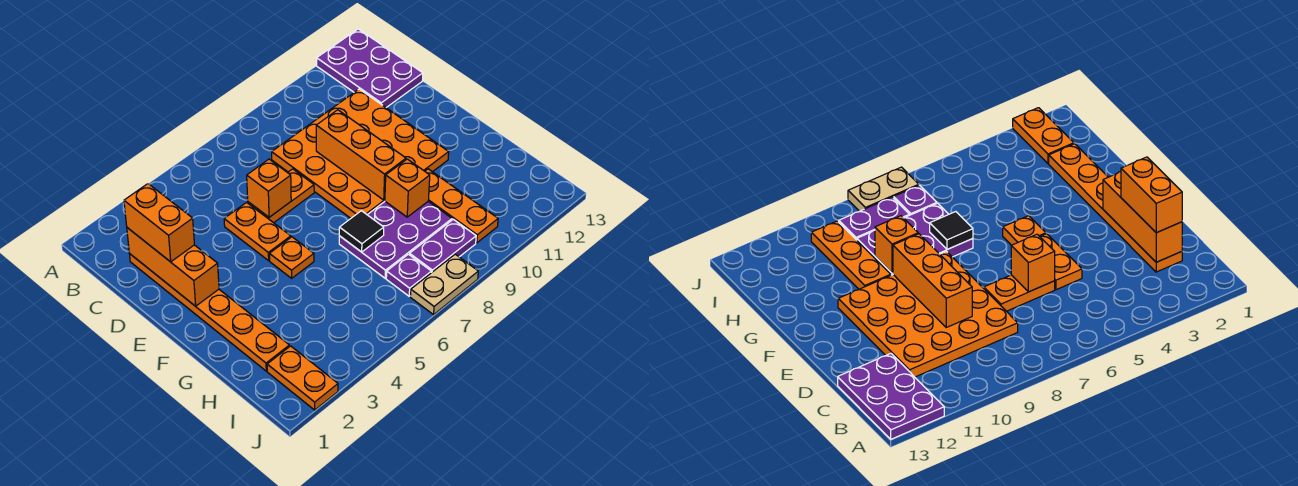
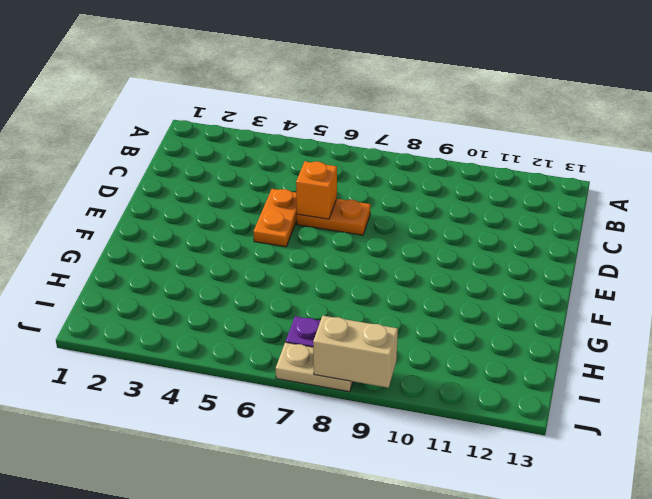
tan brick J8:J9 level 2 -> none
none -> purple plate A12:C13 level 1
none -> orange plate C2:H2 level 1
none -> orange plate C8:F11 level 1

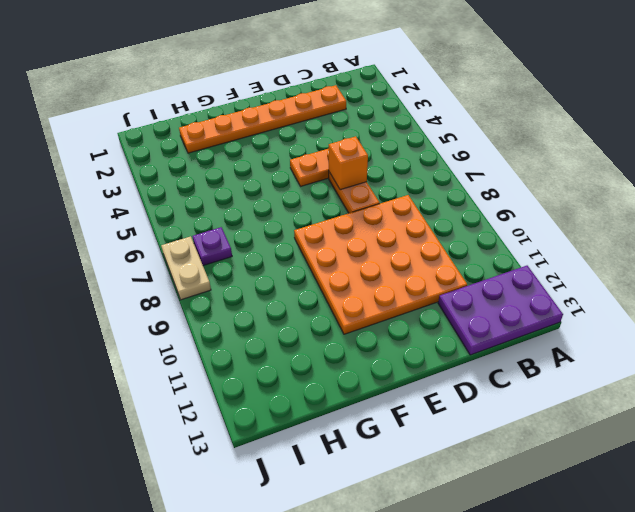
none -> orange plate F5 level 1
none -> purple plate G7:H9 level 1
none -> orange plate G10:I10 level 1

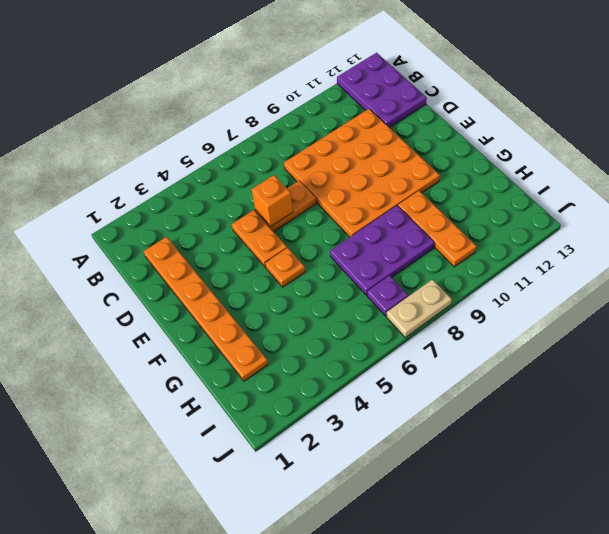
none -> orange plate I2:J2 level 1
none -> purple plate I8:I9 level 1
none -> orange brick C2:E2 level 2

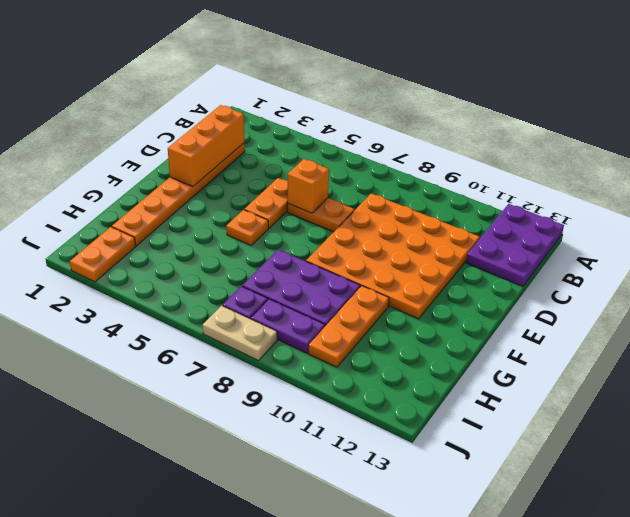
none -> orange brick D9:F9 level 2
none -> black tile G7 level 2
none -> orange brick G9 level 2

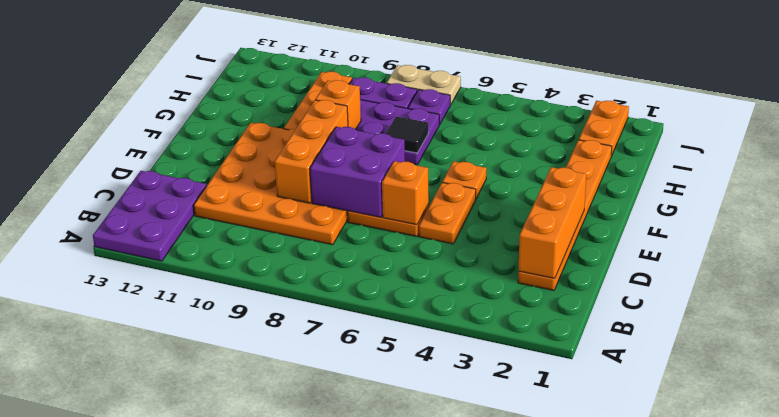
purple brick D7:E8 level 2 -> none
none -> orange brick C2:D2 level 3

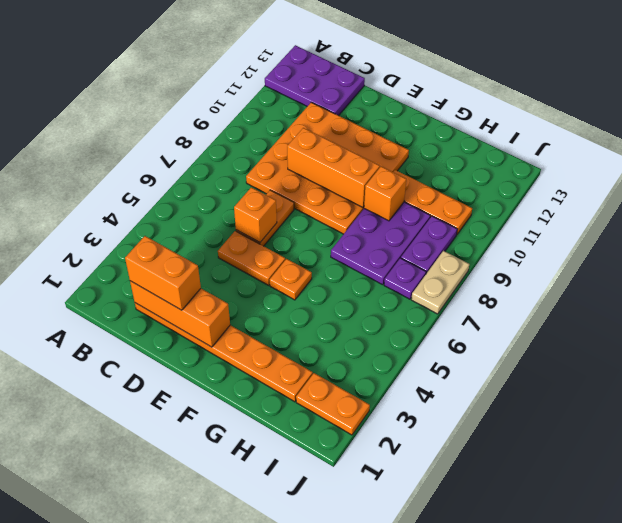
none -> black tile G7 level 2

